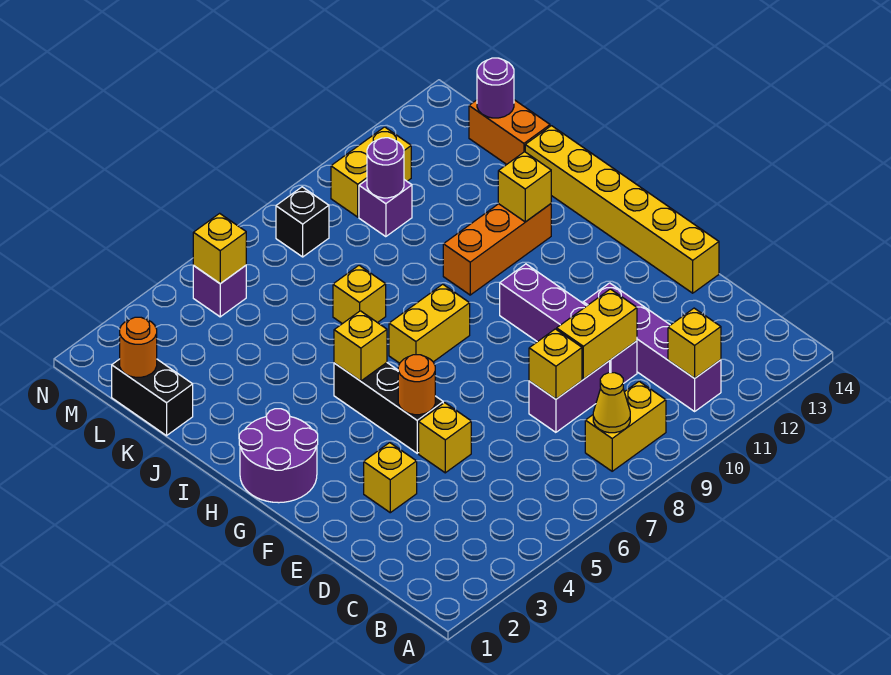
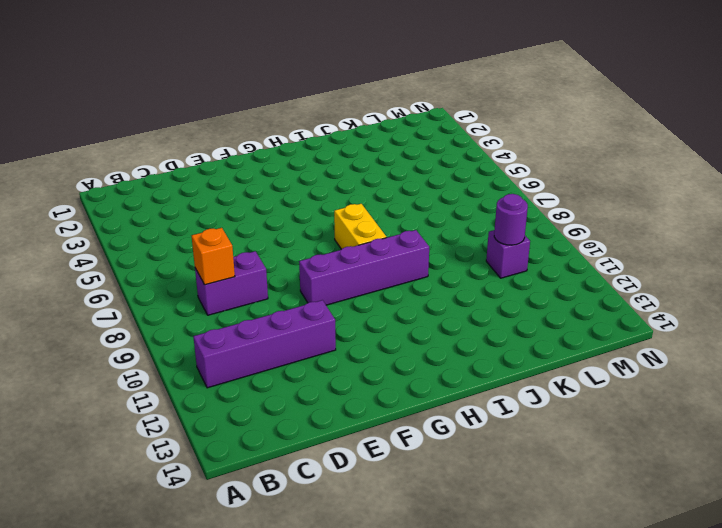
purple brick C8:D8 level 1 -> purple brick D8:D9 level 1
orange brick C8 level 2 -> none
purple brick F9:I9 level 1 -> purple brick D10:G10 level 1
none -> yellow brick B8:B9 level 1
none -> yellow brick E3 level 1
none -> yellow brick E5 level 1

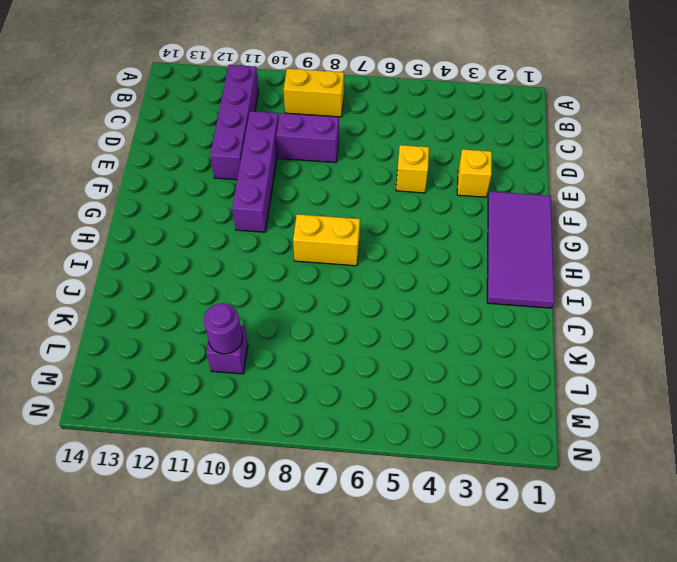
purple tile F1:I2 level 1 -> purple round brick G1:H2 level 1
none -> yellow brick E14:J14 level 1
none -> black brick F5:H5 level 1
none -> orange brick I10:I12 level 1

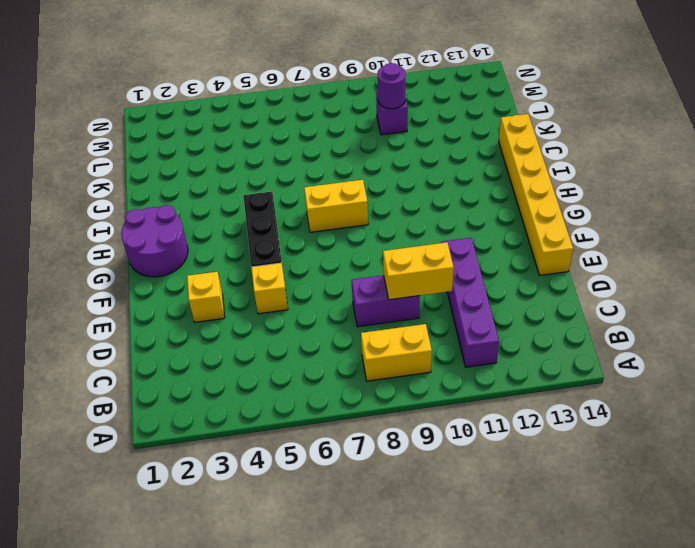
none -> purple brick D10:G10 level 1
none -> orange brick I10:I12 level 1
none -> yellow brick J7 level 1

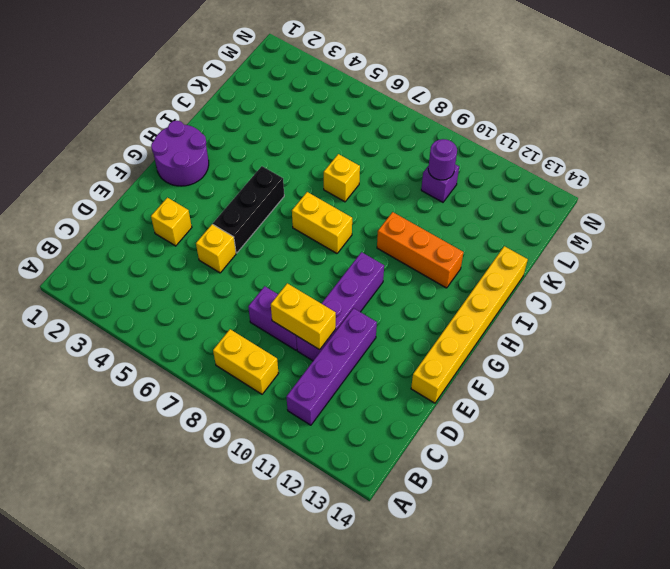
none -> black brick K1:L1 level 1
none -> orange brick K14:L14 level 1
none -> purple brick M5 level 1

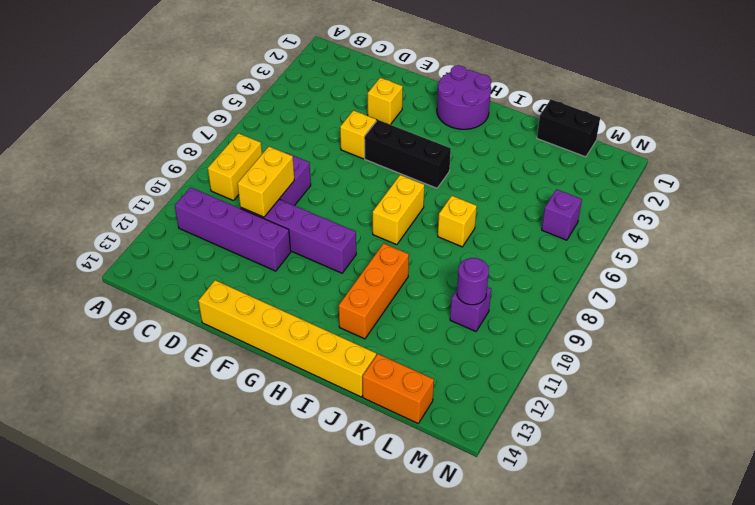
none -> black brick M8 level 1
none -> yellow brick M10:M11 level 1
none -> yellow cone B8 level 2

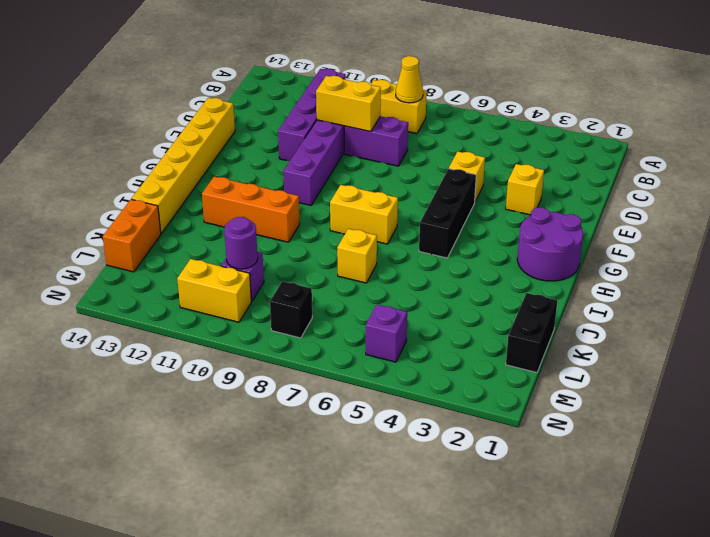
none -> yellow brick B11 level 2
none -> yellow brick D8 level 2
none -> orange round brick F5 level 2

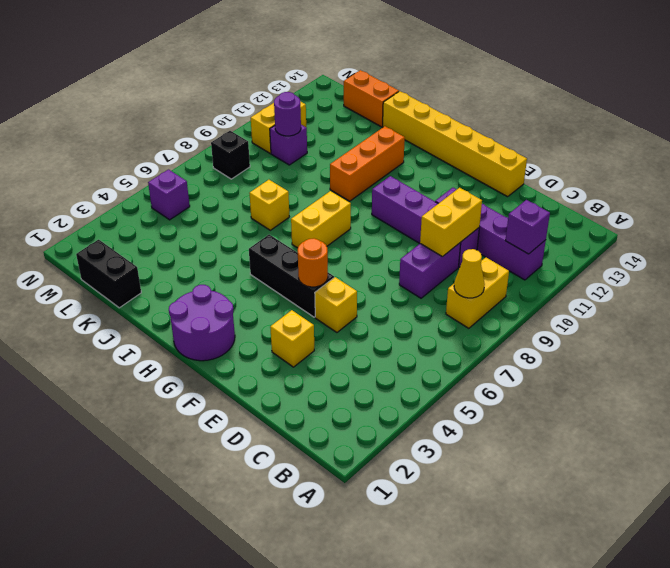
purple brick B11 level 2 -> yellow brick B11 level 2
none -> yellow brick D8 level 2
none -> yellow brick H5 level 2
none -> yellow brick I12 level 2

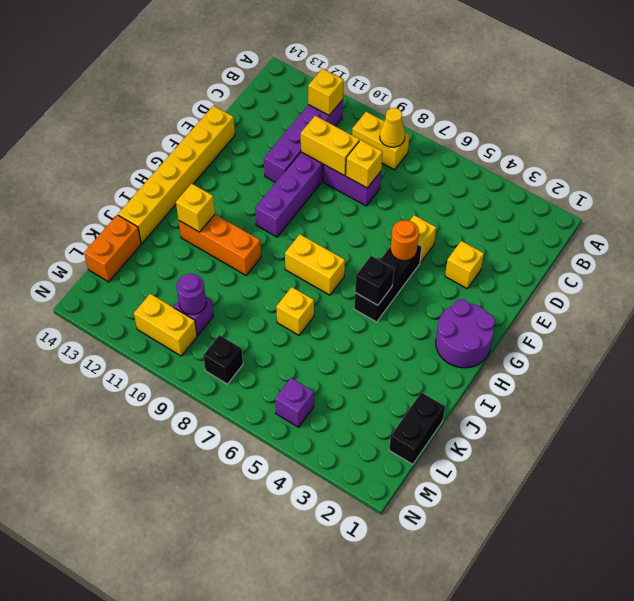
black brick H5 level 2 -> yellow brick H5 level 2
none -> orange round brick L1 level 2
none -> purple round brick L14 level 2
none -> yellow brick M5 level 2

